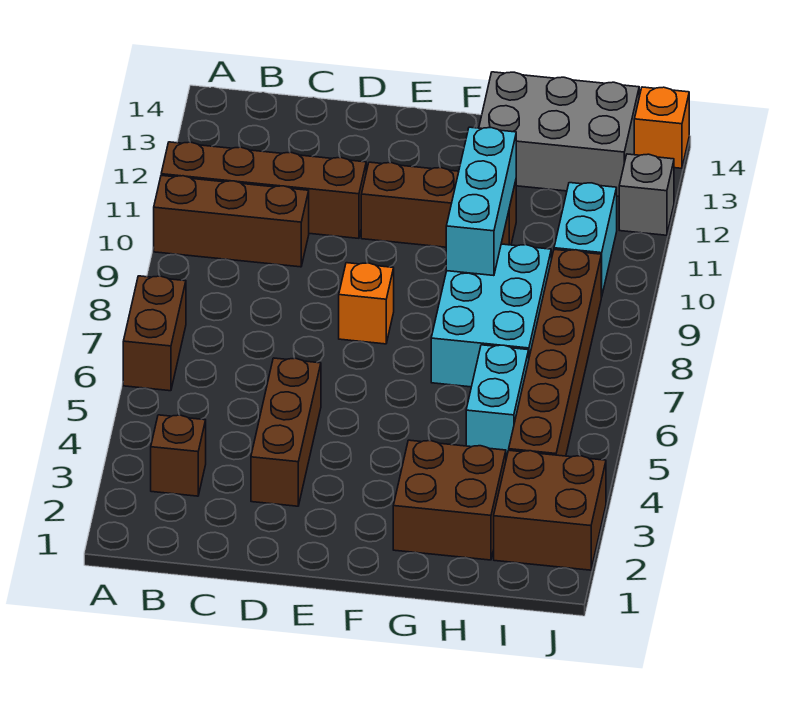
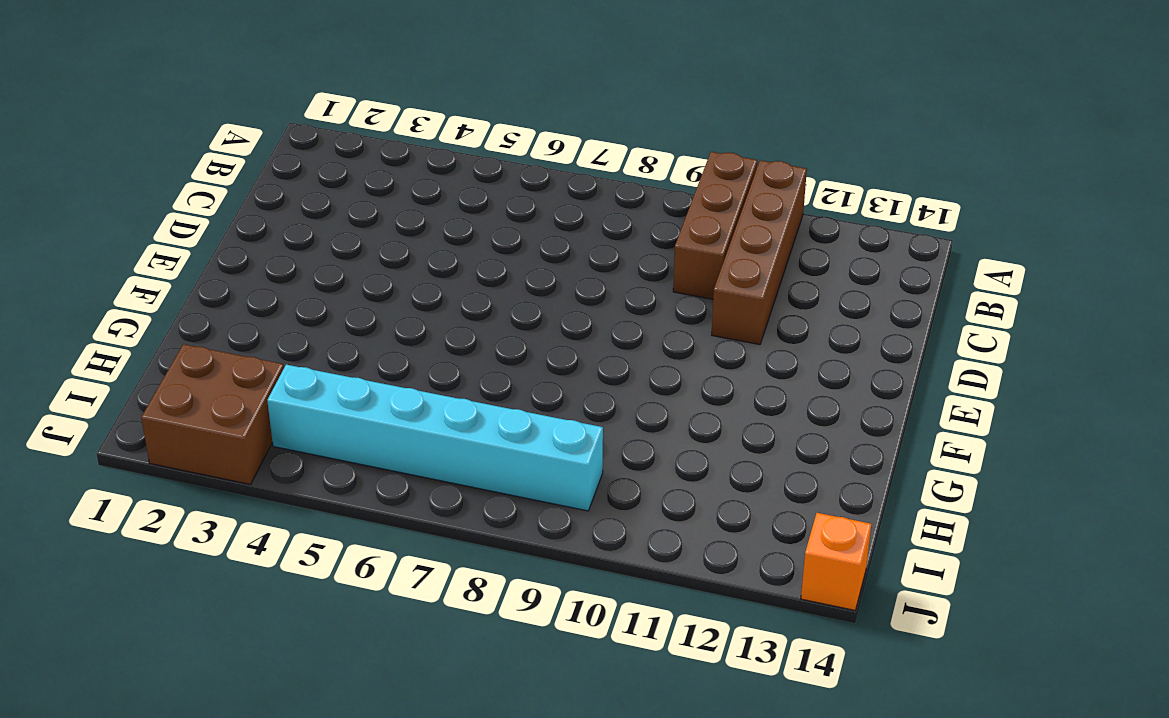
cyan brick I4:I9 level 1 -> brown brick I4:I9 level 1
none -> brown brick A6:A7 level 1
none -> brown brick B3 level 1
none -> brown brick D3:D5 level 1

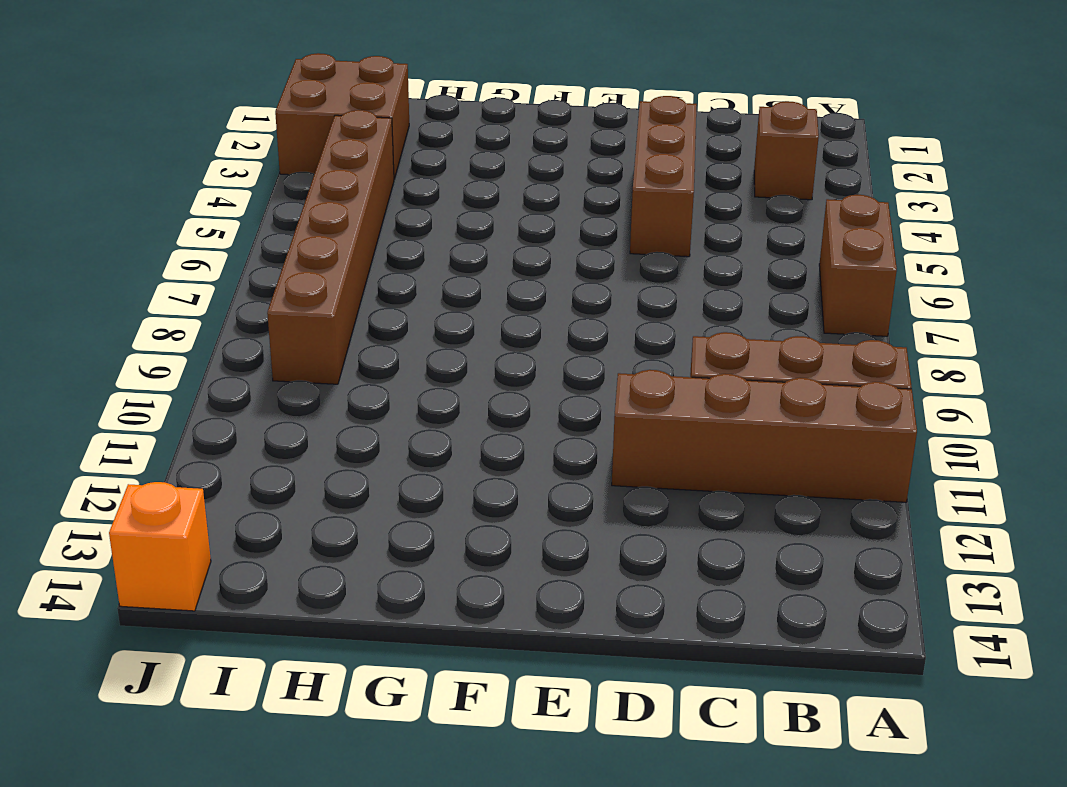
none -> orange brick E8 level 1
none -> brown brick E11:G11 level 1
none -> brown brick G2:H3 level 1

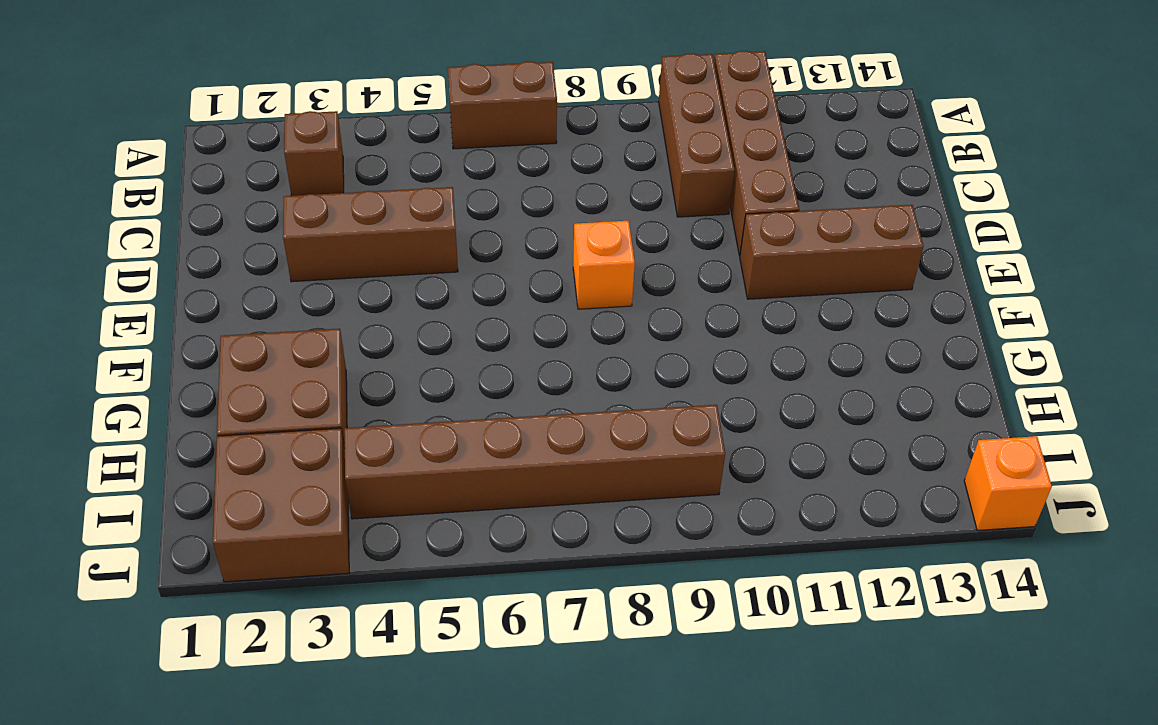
brown brick E11:E13 level 1 -> brown brick E11:G11 level 1
none -> cyan brick G7:H9 level 1
none -> grey brick G13:I14 level 1
none -> cyan brick H5:H6 level 1

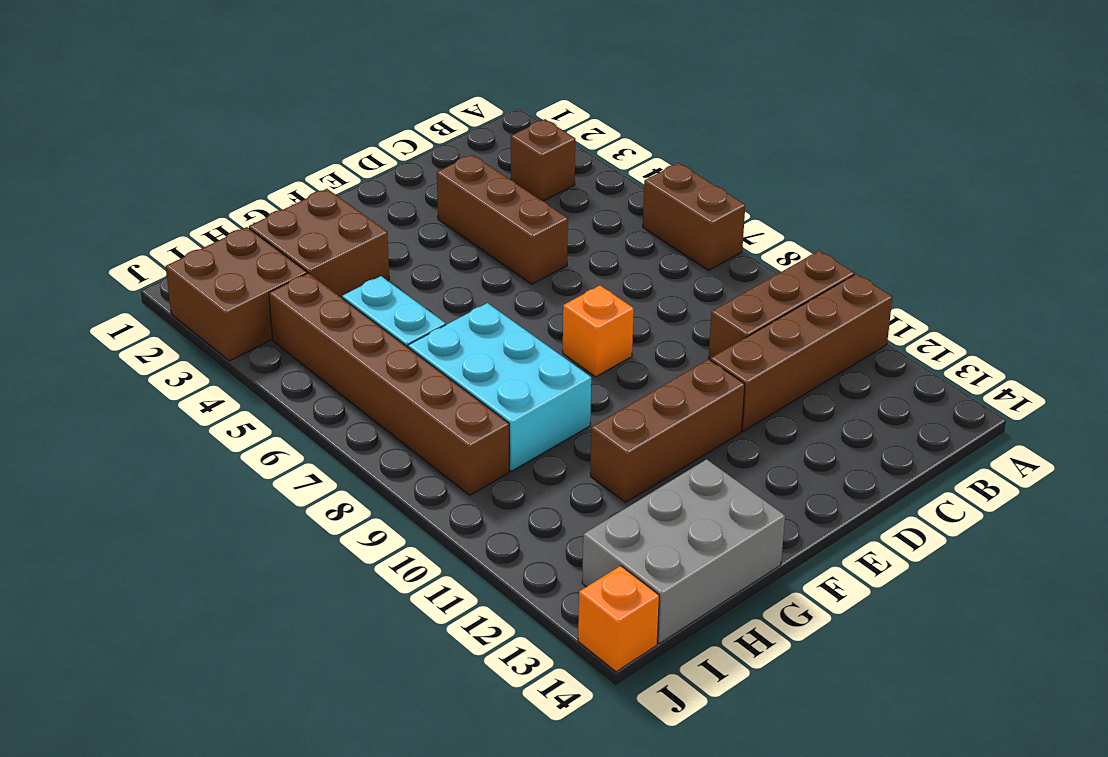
none -> cyan brick I10:I11 level 1
none -> grey brick J12 level 1
none -> cyan brick G9:G11 level 2

